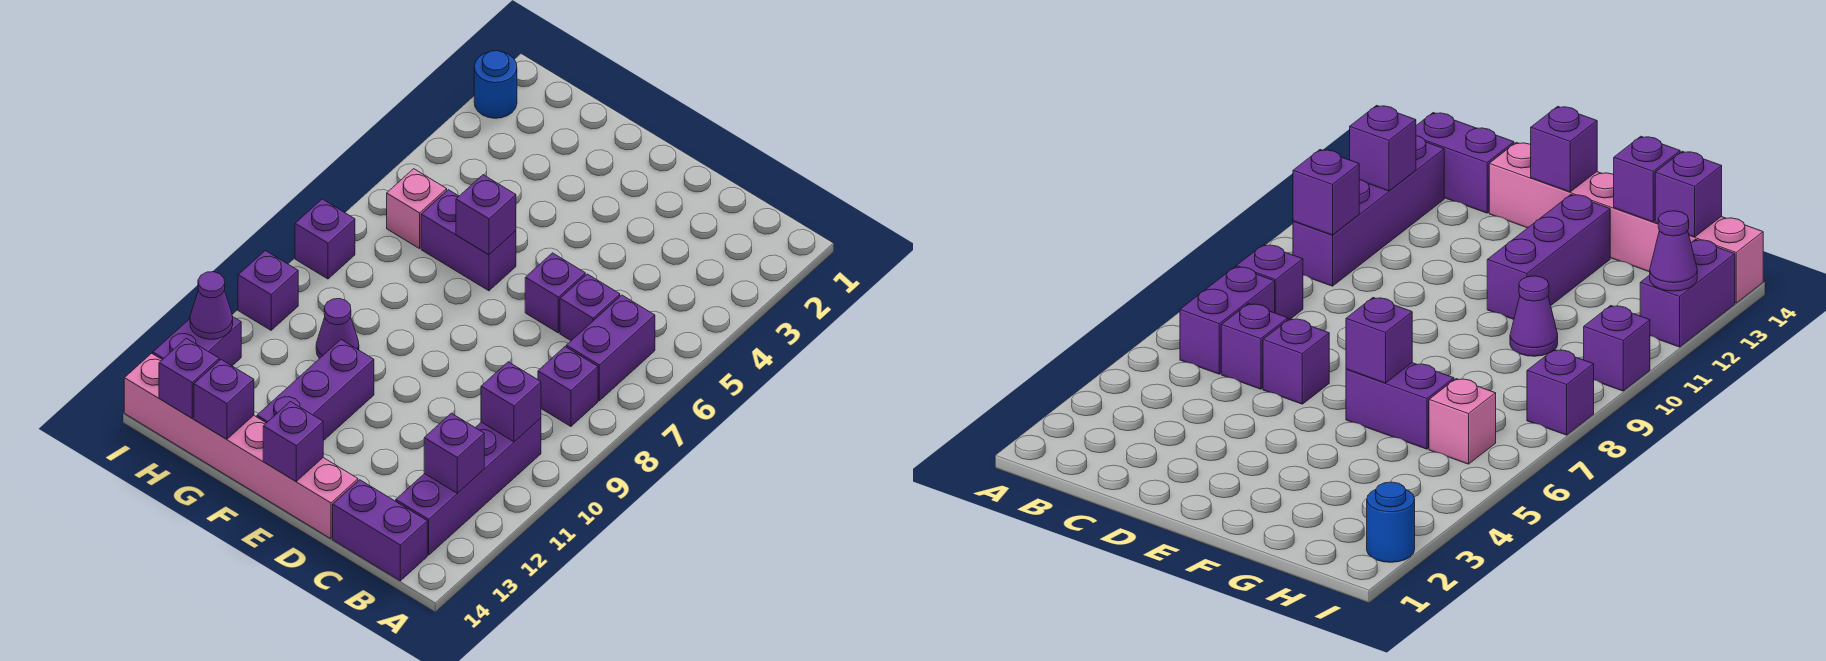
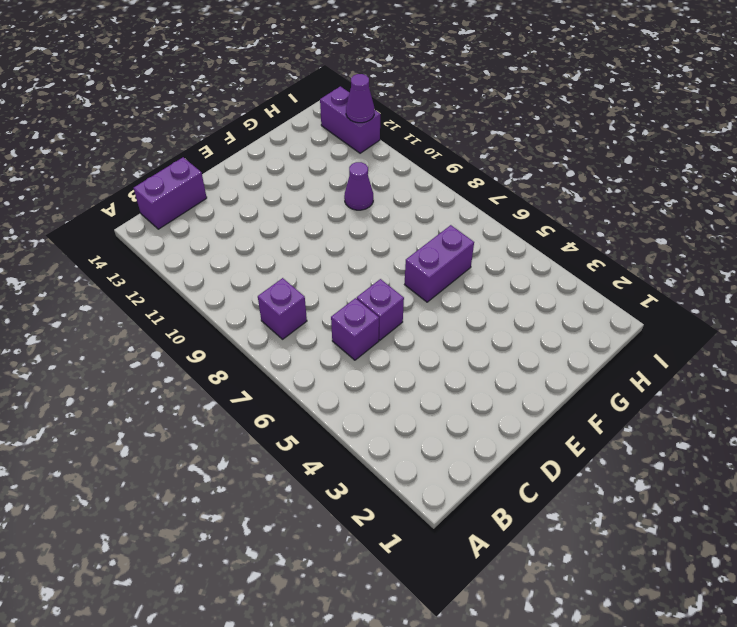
none -> purple brick B6:B7 level 1
none -> purple brick B10:B13 level 1
none -> pink brick D14:I14 level 1

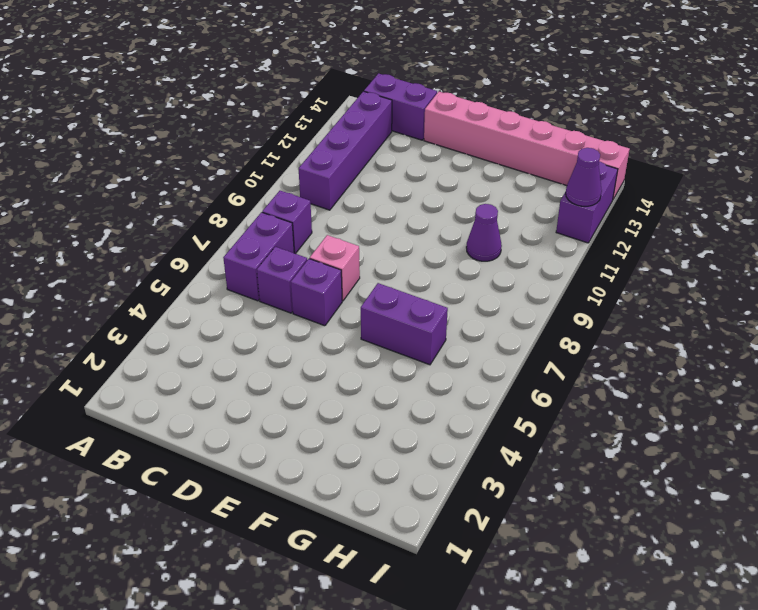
pink brick D7 level 1 -> pink brick H6 level 1
none -> purple brick F11:F13 level 1
none -> blue round brick I2 level 1
none -> purple brick I8 level 1

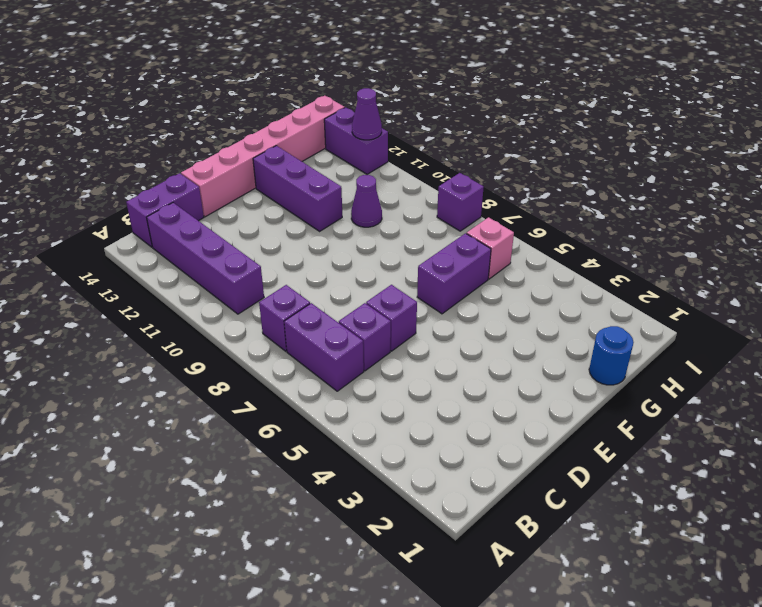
blue round brick G1 level 1 -> blue round brick I2 level 1
none -> purple brick I10 level 1
none -> purple brick B10 level 2
none -> purple brick B12 level 2

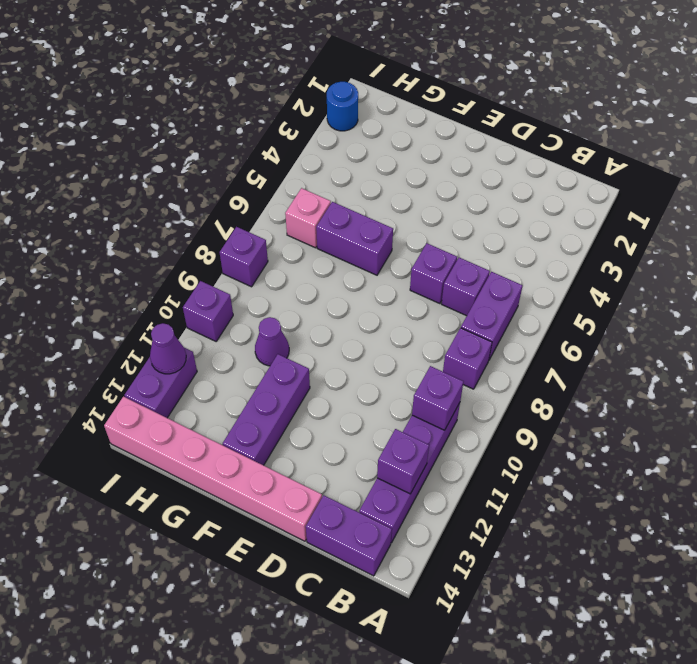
none -> purple brick E14 level 2
none -> purple brick F6 level 2
none -> purple brick G14 level 2

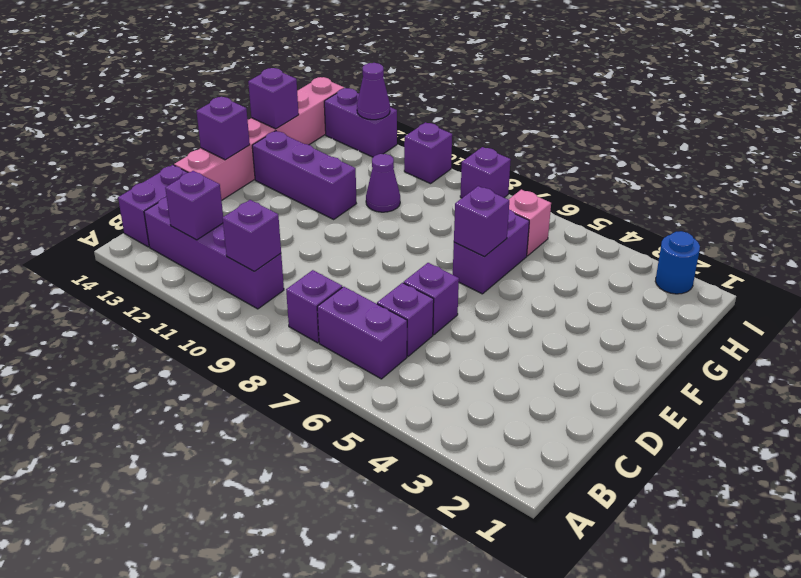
none -> purple brick H14 level 2

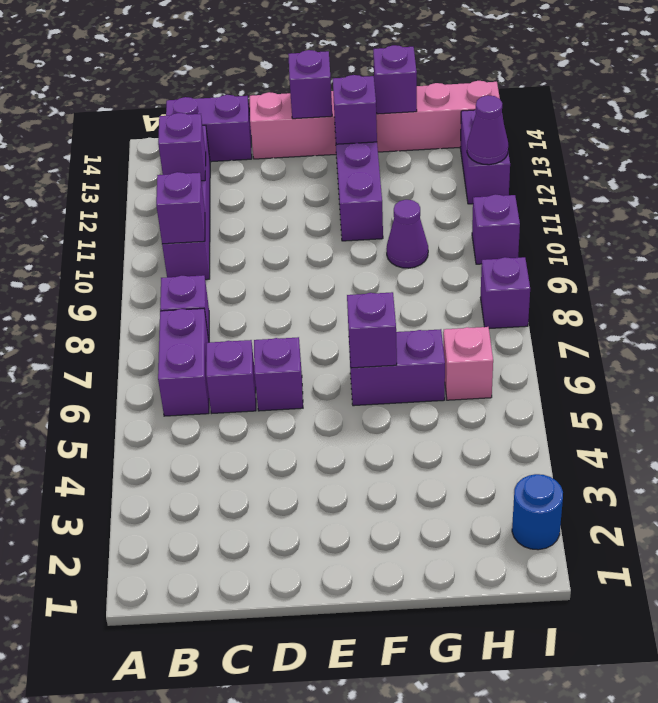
purple brick F13 level 2 -> purple brick H14 level 2

